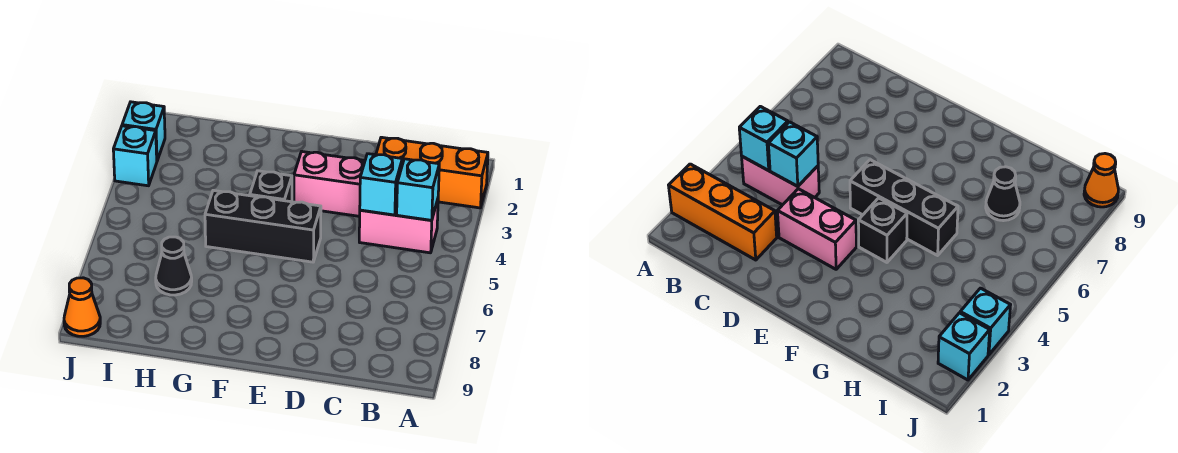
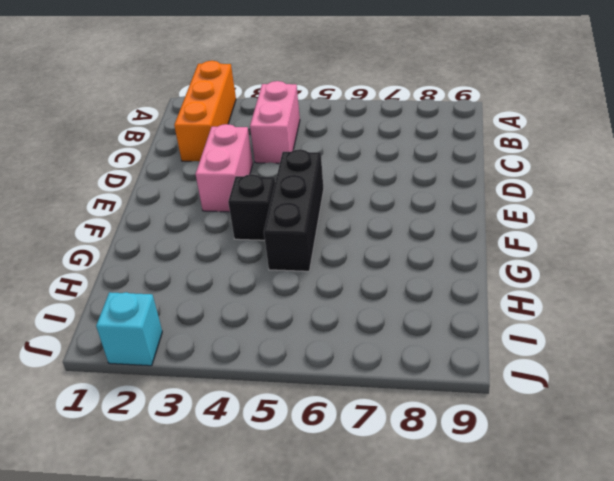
none -> black cone H7 level 1
none -> cyan brick J3 level 1

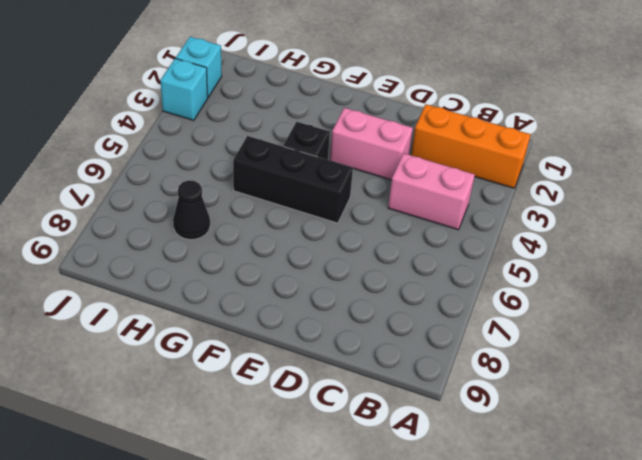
none -> orange cone J9 level 1
none -> cyan brick B4 level 2

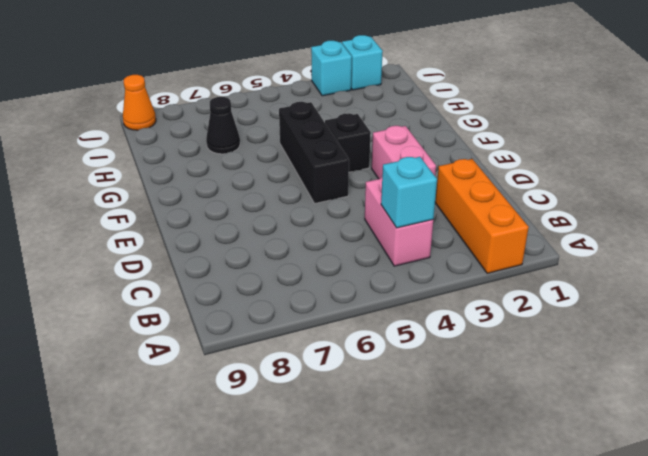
none -> cyan brick C4 level 2

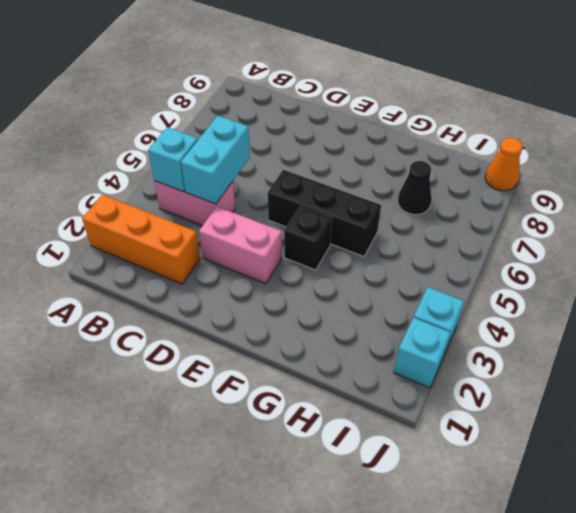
cyan brick C4:C5 level 2 -> cyan brick C4 level 2

